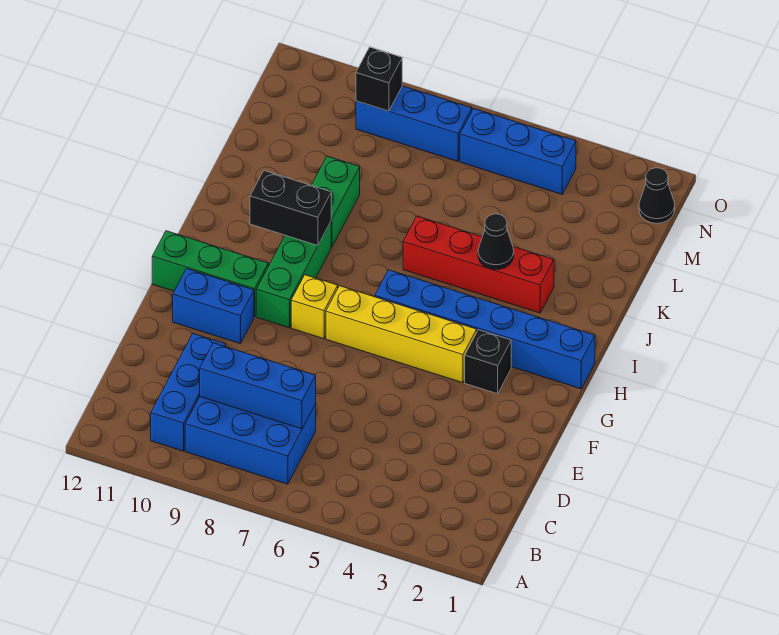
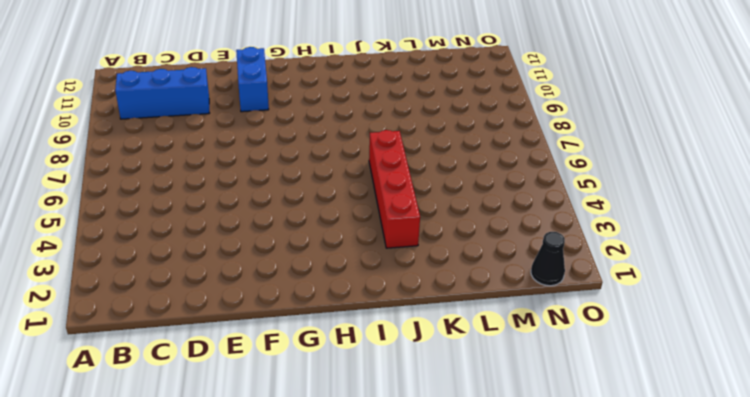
none -> blue brick B7:C9 level 1
none -> black brick G3 level 1
none -> yellow brick G4:G7 level 1

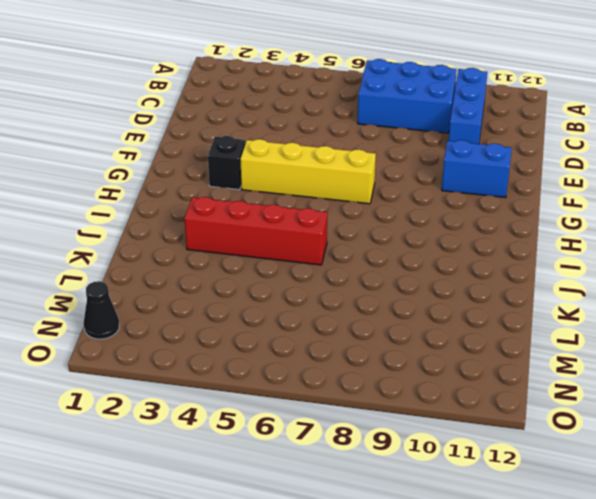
none -> yellow brick G8 level 1
none -> green brick G9:I9 level 1
none -> green brick G10:G12 level 1

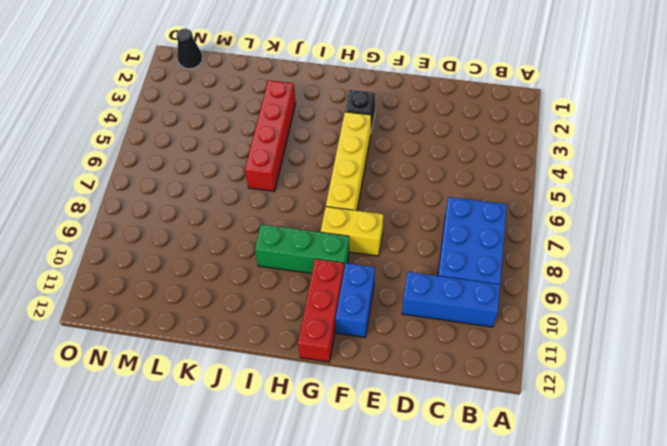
yellow brick F8:G8 level 1 -> yellow brick G8 level 1
red brick G10:G12 level 1 -> green brick G10:G12 level 1
none -> blue brick H1:H6 level 1
none -> green brick J9:K9 level 1
none -> blue brick N4:N6 level 1

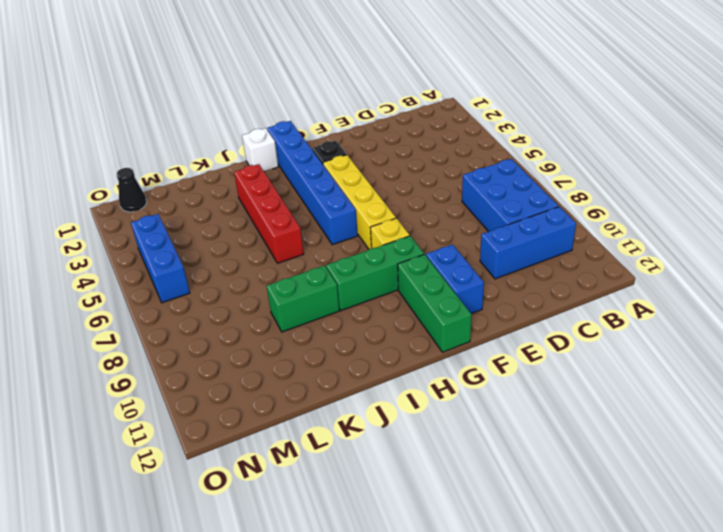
white brick I1 level 1 -> none
none -> blue brick N7:N9 level 1
none -> blue brick C7:C9 level 2
none -> black brick I9:I10 level 2

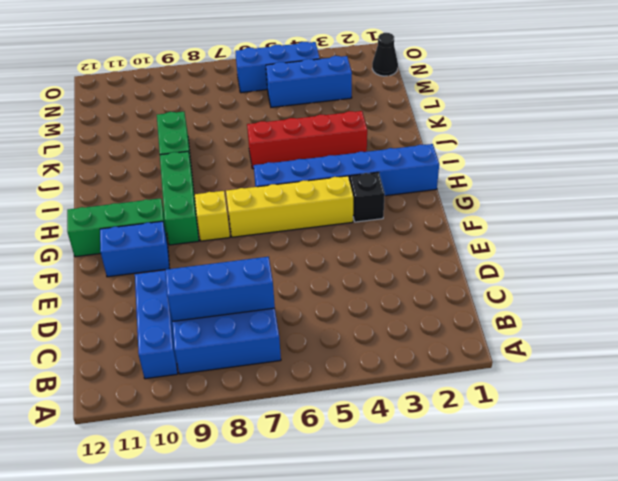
blue brick M3:M5 level 1 -> blue brick N7:N9 level 1
none -> black brick I9:I10 level 2
none -> black cone J4 level 2
none -> black brick N9 level 2

